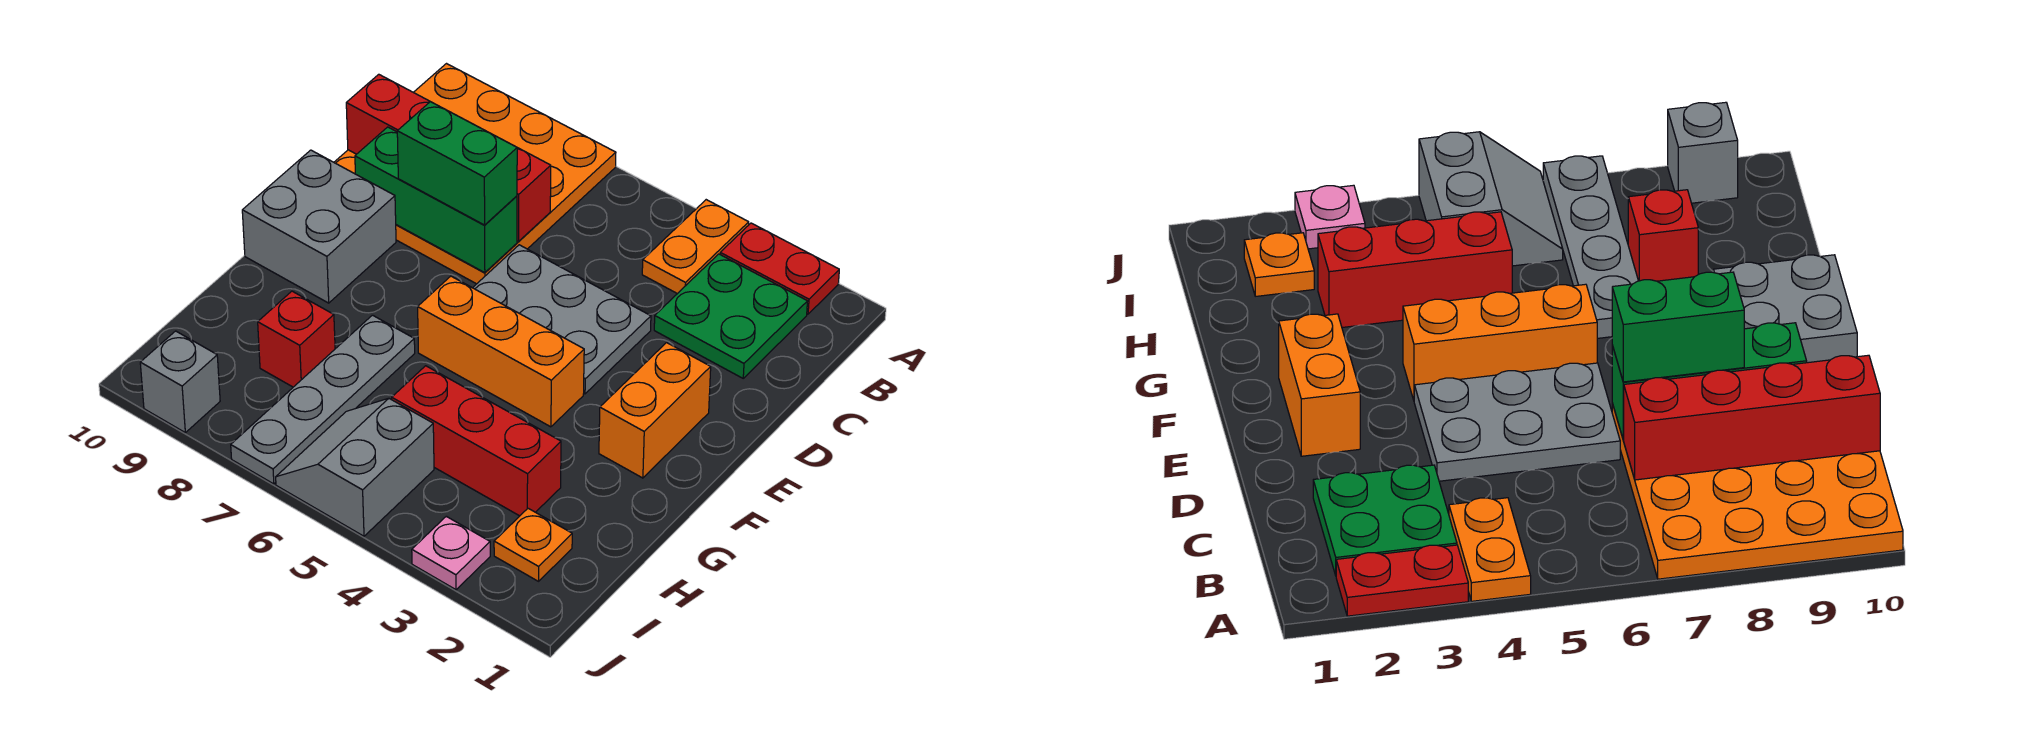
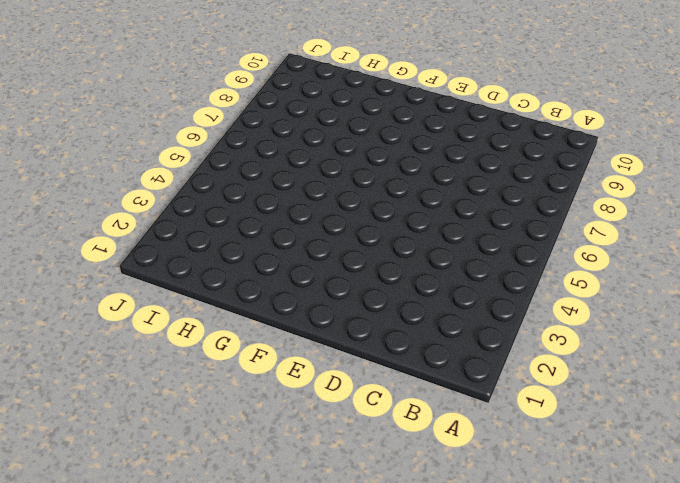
none -> red plate A2:A3 level 1
none -> orange plate A4:B4 level 1
none -> orange plate A7:D10 level 1

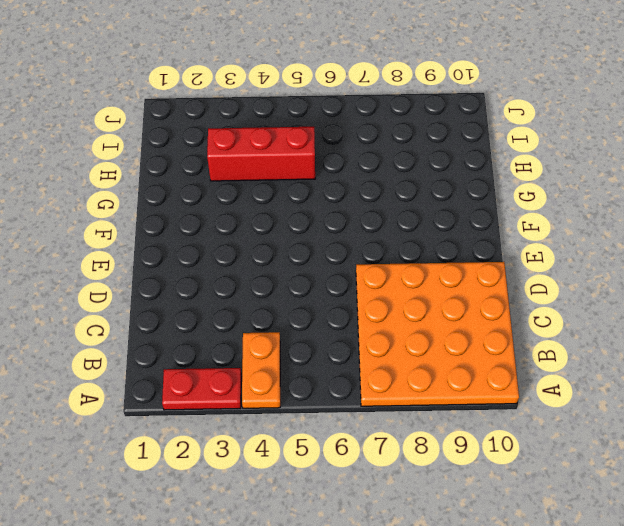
none -> green plate B2:C3 level 1
none -> grey plate D4:E6 level 1
none -> orange brick E2:F2 level 1

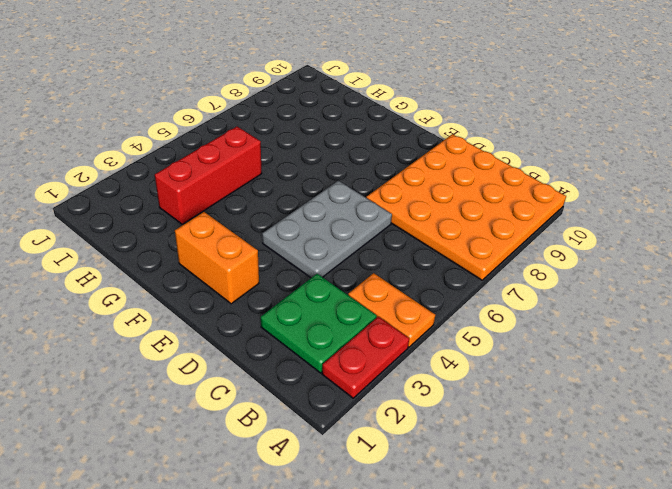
none -> grey brick E9:F10 level 1
none -> orange brick F4:F6 level 1
none -> grey plate G7:J7 level 1

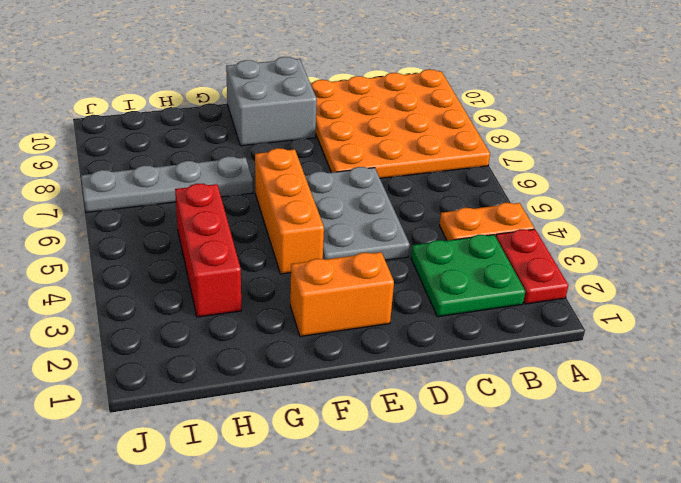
none -> red brick H8 level 1
none -> orange plate I2 level 1
none -> grey slope I5:J6 level 1 top 5

